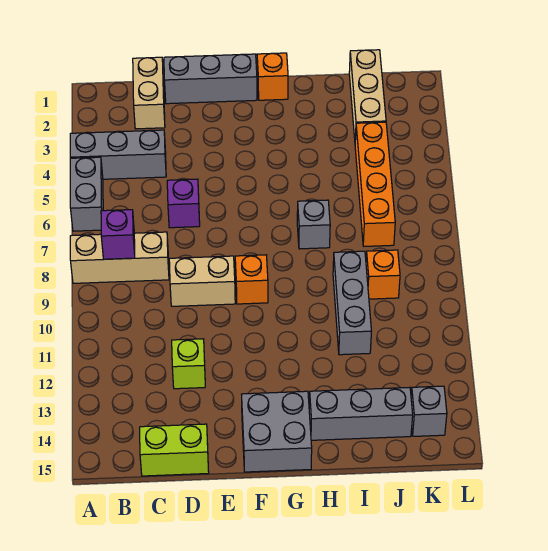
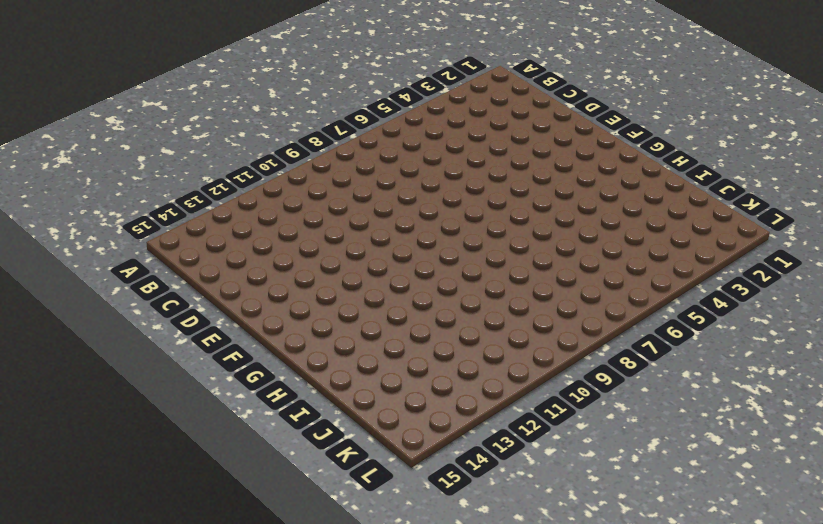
none -> grey brick A4:C4 level 1
none -> grey brick A5:A6 level 1
none -> tan brick A8:C8 level 1

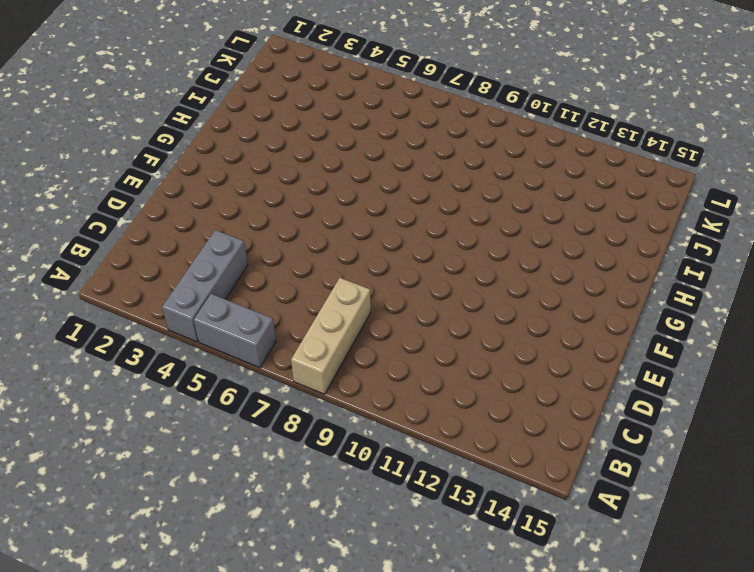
none -> tan brick C1:C2 level 1
none -> lime brick C15:D15 level 1
none -> grey brick D1:F1 level 1

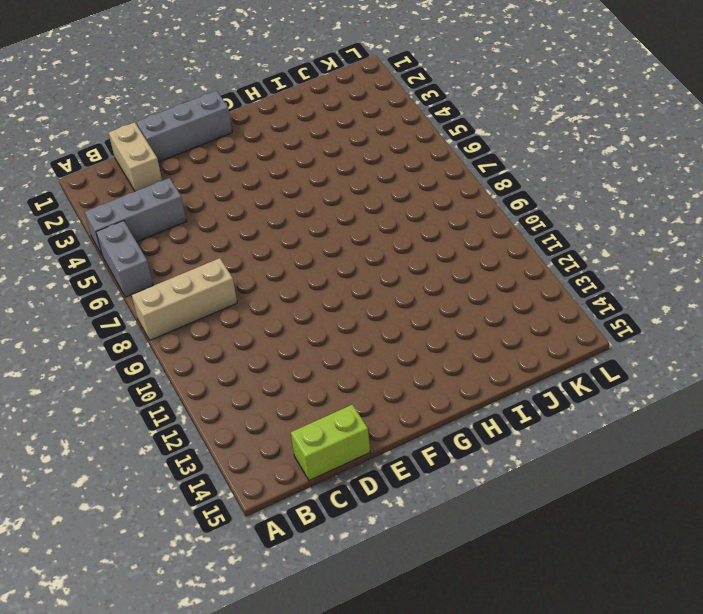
none -> purple brick D6 level 1
none -> tan brick D9:E9 level 1
none -> lime brick D12 level 1

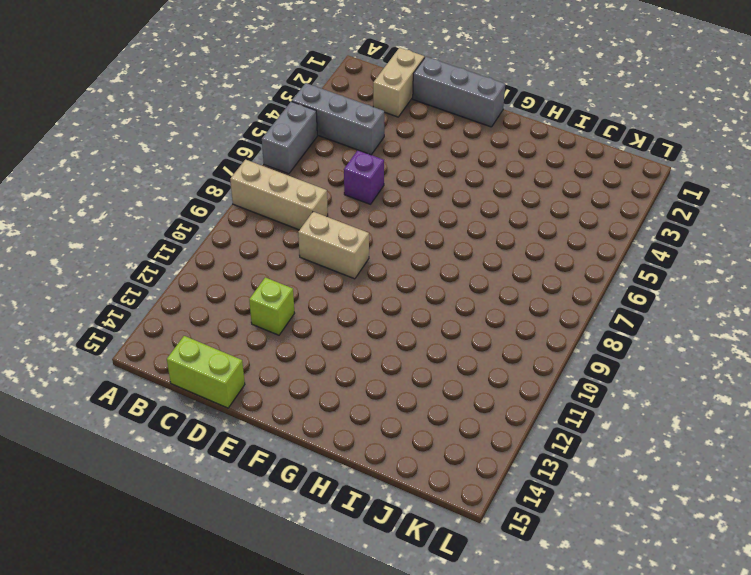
none -> orange brick F9 level 1
none -> grey brick F14:G15 level 1
none -> orange brick G1 level 1

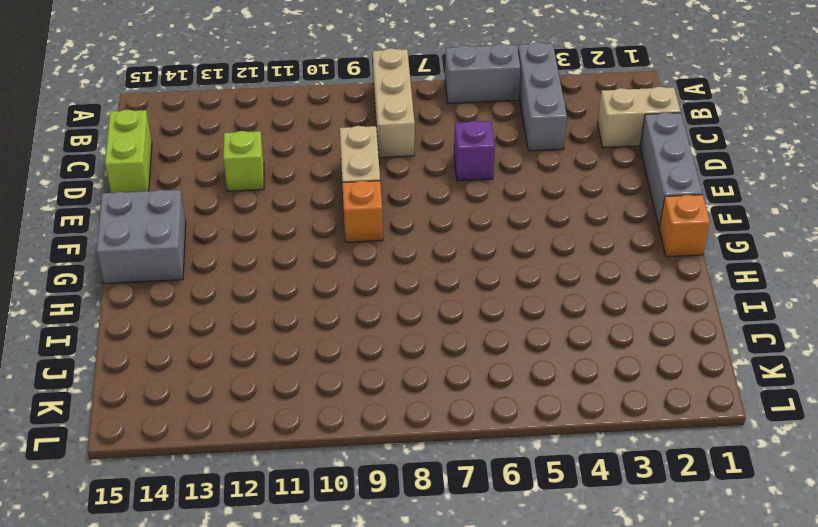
none -> grey brick H7 level 1
none -> grey brick H14:J14 level 1
none -> grey brick I9:I11 level 1

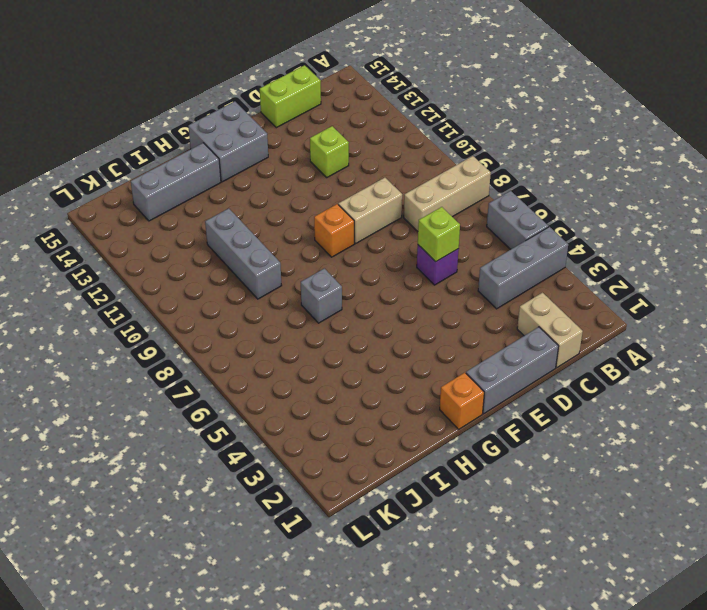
lime brick D6 level 2 -> none
none -> tan brick J1:J3 level 1
none -> orange brick J4:J7 level 1
none -> orange brick J9 level 1

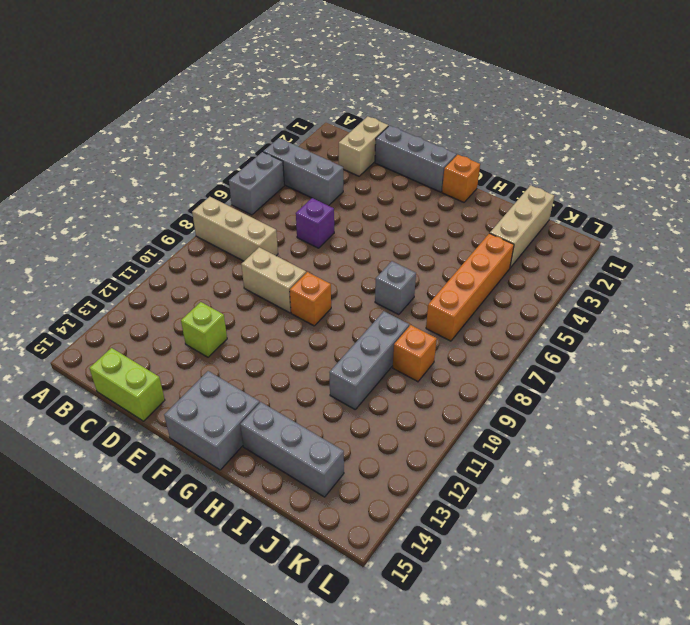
none -> grey brick K14 level 1
none -> purple brick B8 level 2

